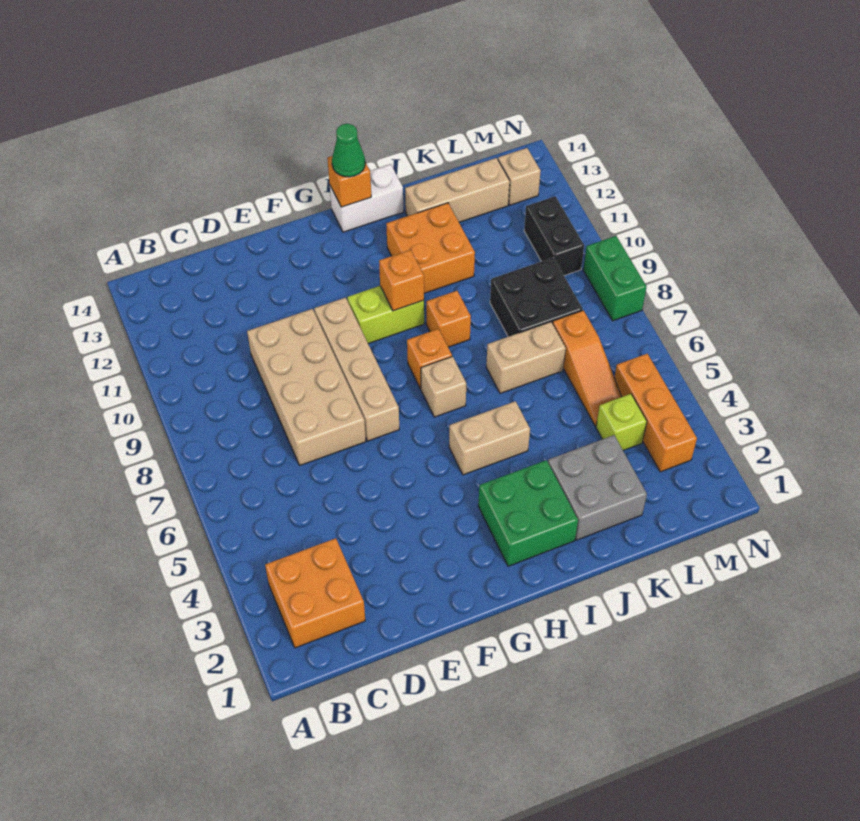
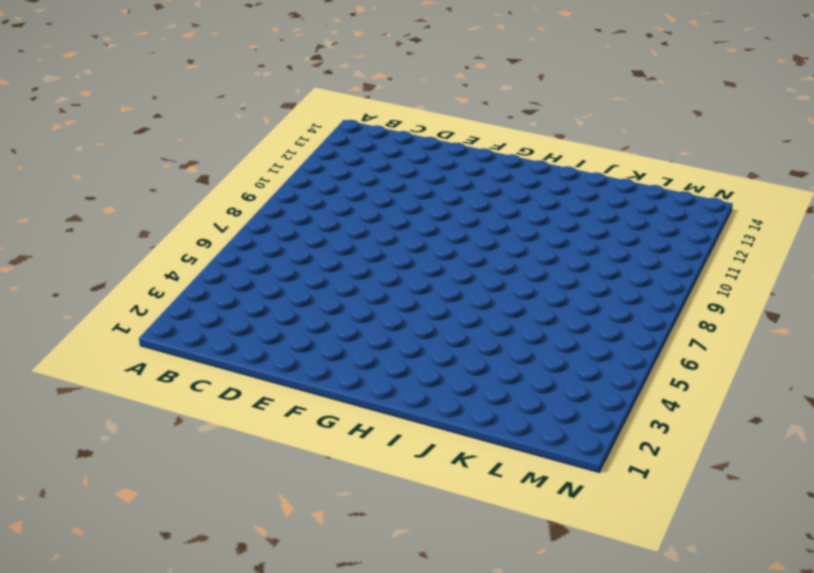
none -> orange brick B2:C3 level 1
none -> tan brick D7:E10 level 1
none -> tan brick F7:F10 level 1

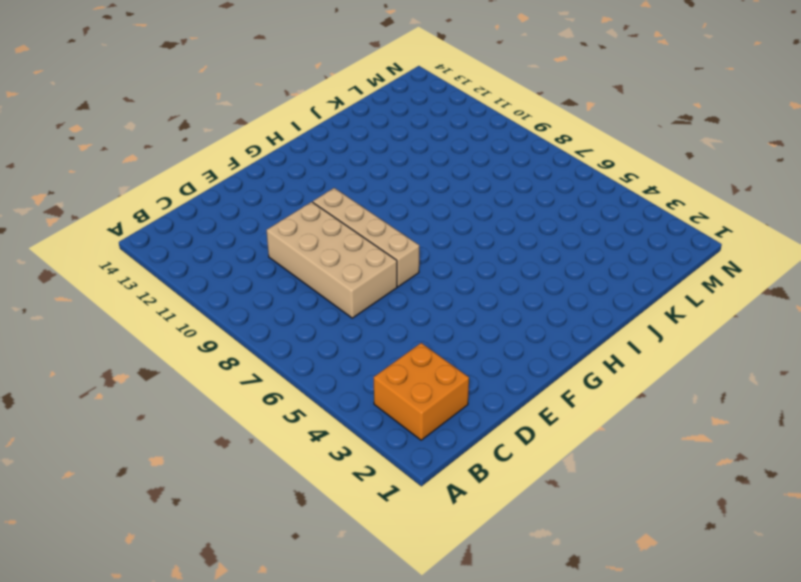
none -> lime brick G10:H10 level 1
none -> green brick H2:I3 level 1
none -> tan brick H5:I5 level 1

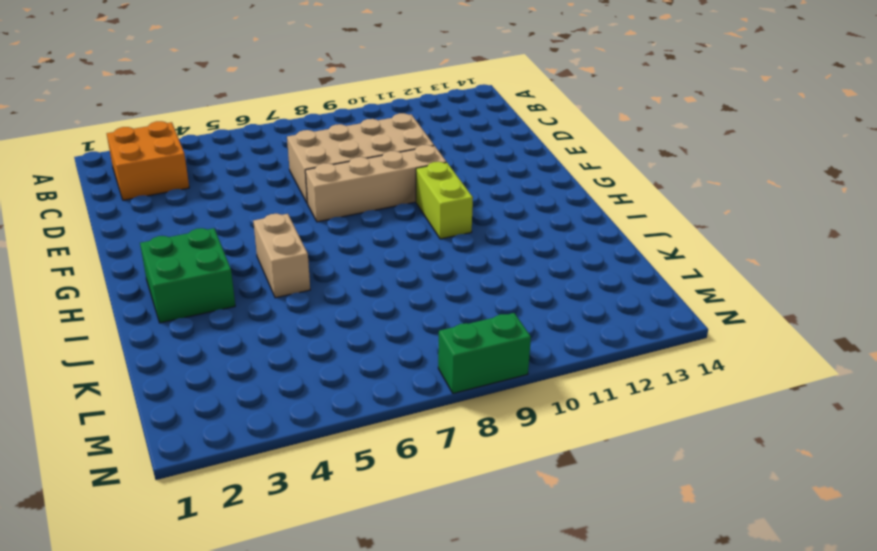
none -> tan brick H7 level 1
none -> orange brick H8 level 1
none -> white brick H14:I14 level 1

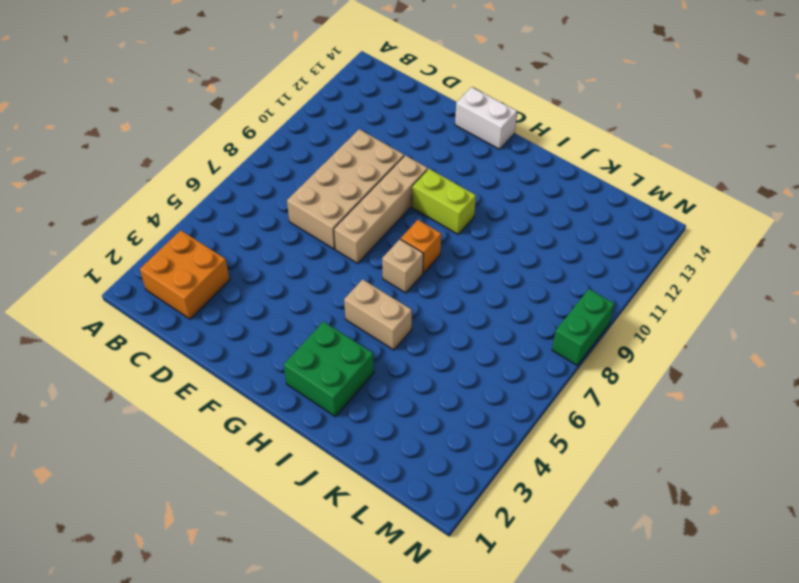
white brick F14:G14 level 1 -> white brick H14:I14 level 1
none -> orange brick I9 level 1
none -> orange brick I11:J12 level 1
none -> grey brick J2:K3 level 1

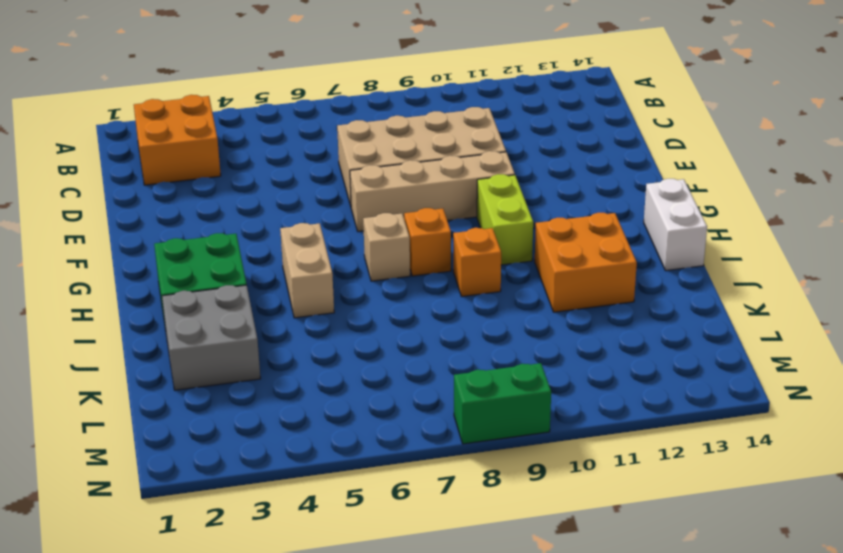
none -> tan brick J7:K7 level 1
none -> tan brick J13:L13 level 1
none -> black brick K8:L9 level 1

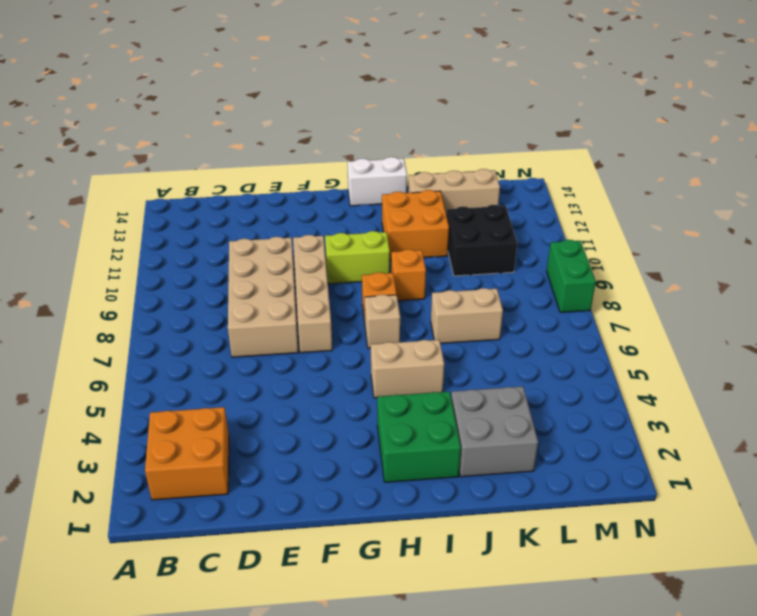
black brick K10:L11 level 1 -> black brick K8:L9 level 1
none -> lime brick L4 level 1
none -> orange slope L5:L7 level 1 top 7
none -> orange brick M3:M5 level 1

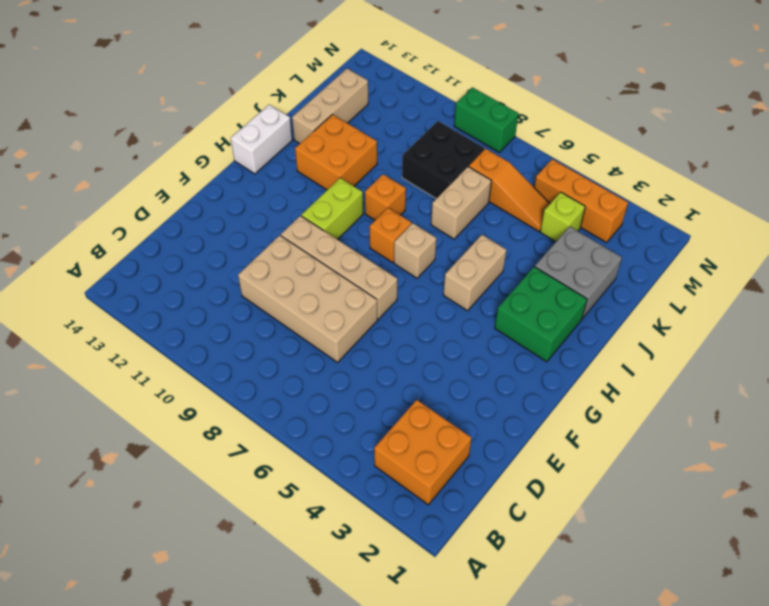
none -> black brick M10:M11 level 1
none -> tan brick M13 level 1
none -> orange brick H10 level 2

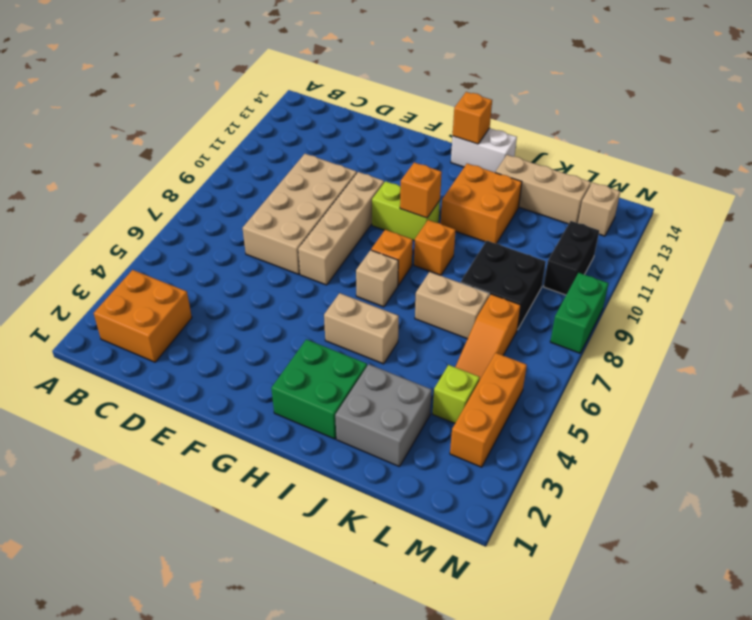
none -> green cone H14 level 3

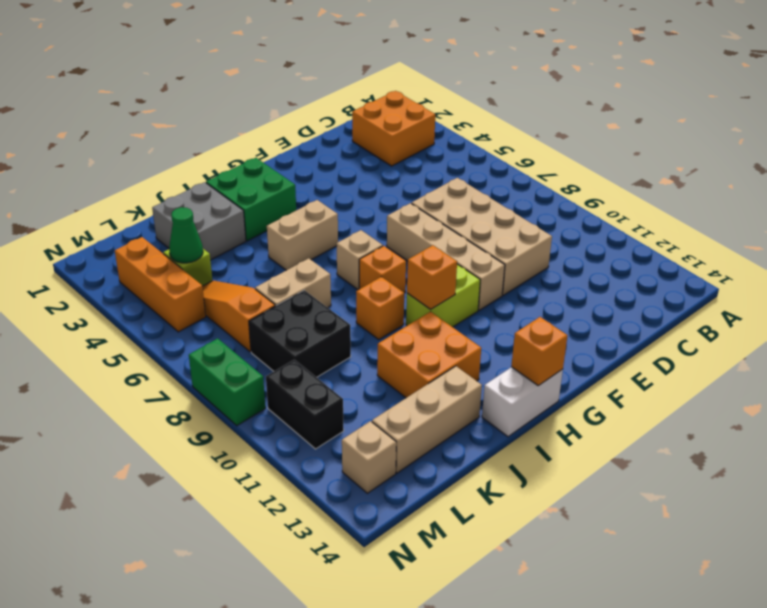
green cone L4 level 2 -> green cone H14 level 3

